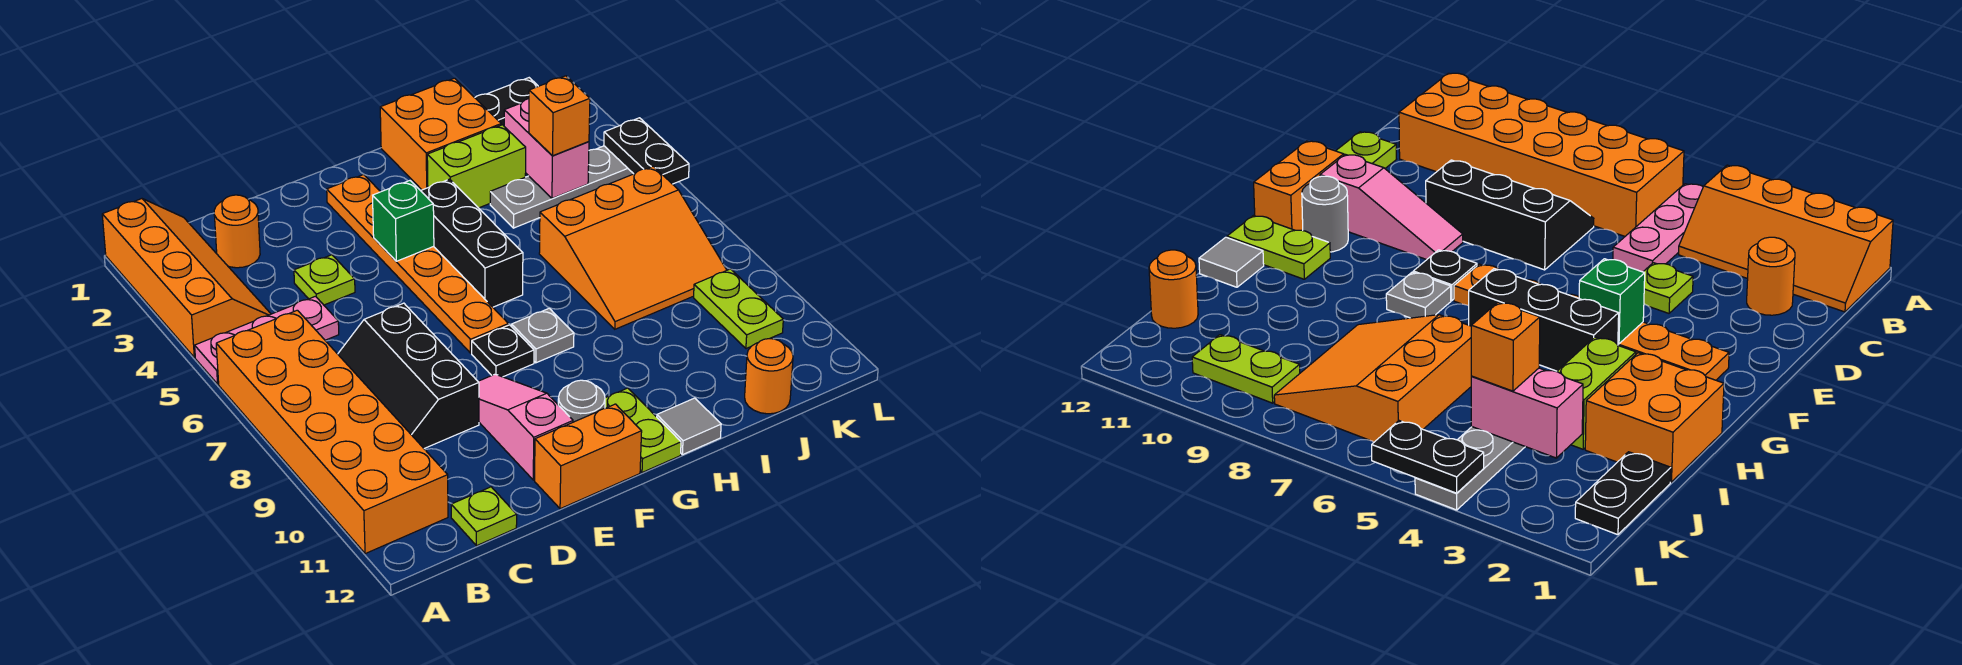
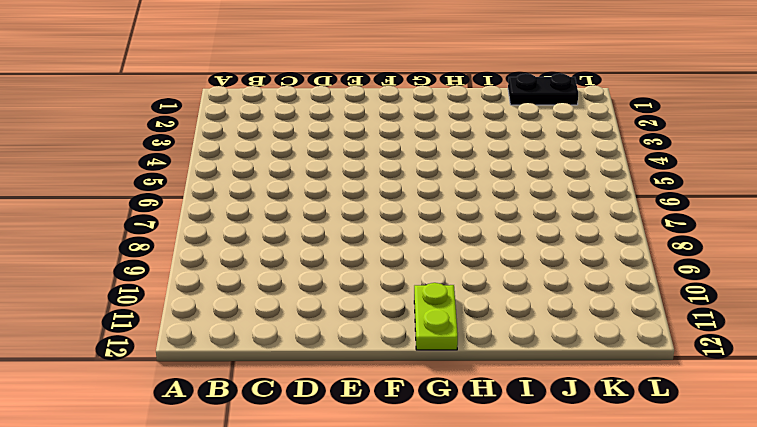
none -> orange slope A1:B4 level 1 top A
none -> pink plate A5:C5 level 1
none -> orange brick A6:B11 level 1

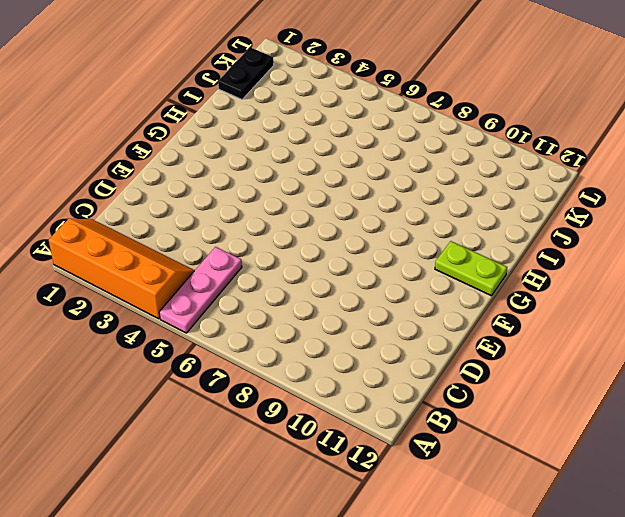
none -> orange brick A6:B11 level 1
none -> orange round brick C2 level 1
none -> black slope C7:D9 level 1 top D

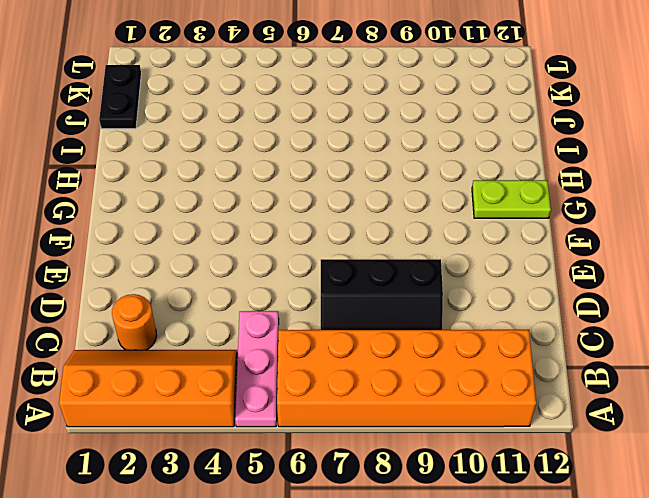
none -> lime plate C12 level 1
none -> lime plate D4 level 1
none -> pink slope E9:E11 level 1 top 11

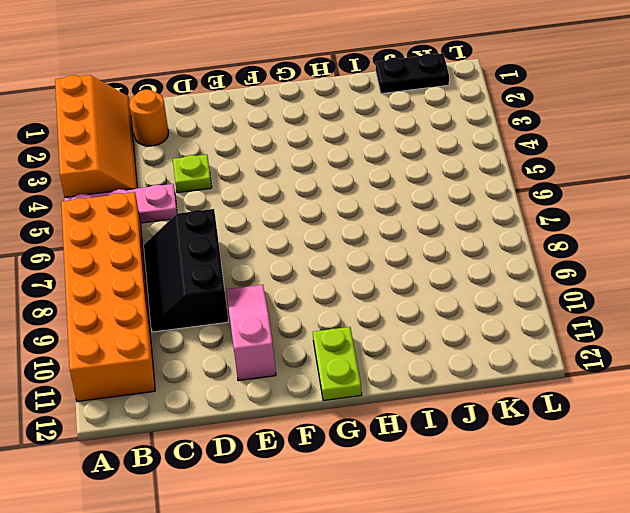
none -> lime plate C12 level 1
none -> orange brick E12:F12 level 1
none -> orange plate F2:F7 level 1

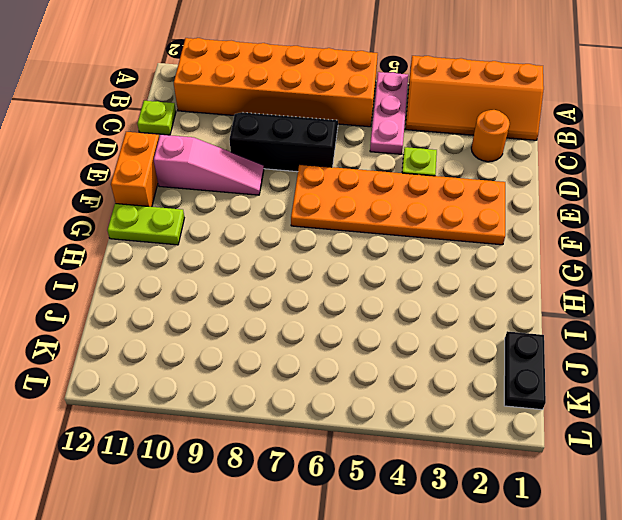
orange plate E2:F7 level 1 -> orange plate F2:F7 level 1
none -> black plate F8 level 1
none -> grey round brick F11 level 1
none -> black brick G4:G6 level 1

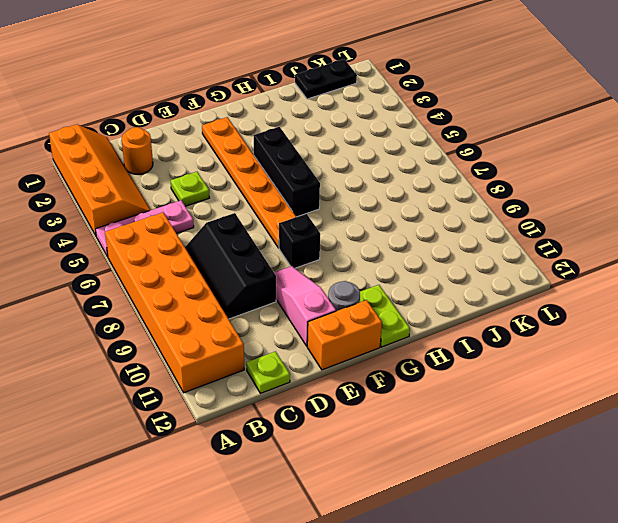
black brick F8 level 1 -> black plate F8 level 1
none -> grey plate G8 level 1
none -> orange brick H1:I2 level 1
none -> lime brick H3:I3 level 1

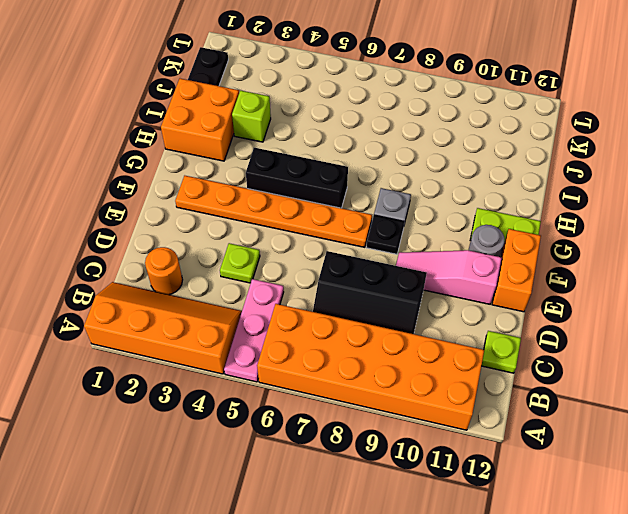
lime brick I3 level 1 -> lime brick H3:I3 level 1
none -> grey tile H12 level 1
none -> grey plate I4:L4 level 1
none -> orange slope I6:K8 level 1 top 6

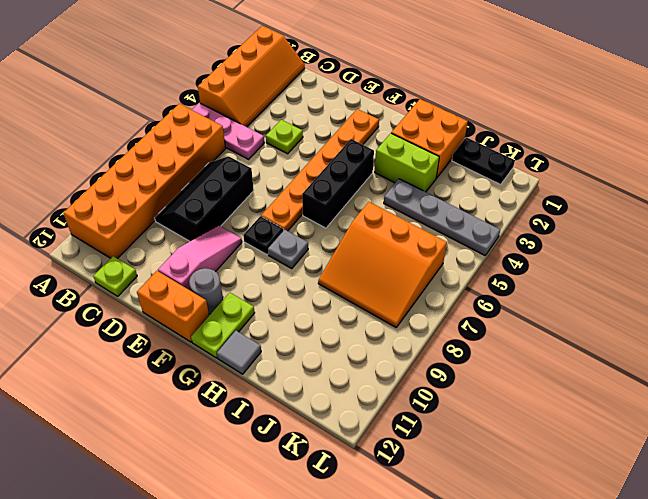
none -> orange round brick C2 level 1
none -> orange round brick J12 level 1
none -> lime plate K9:K10 level 1

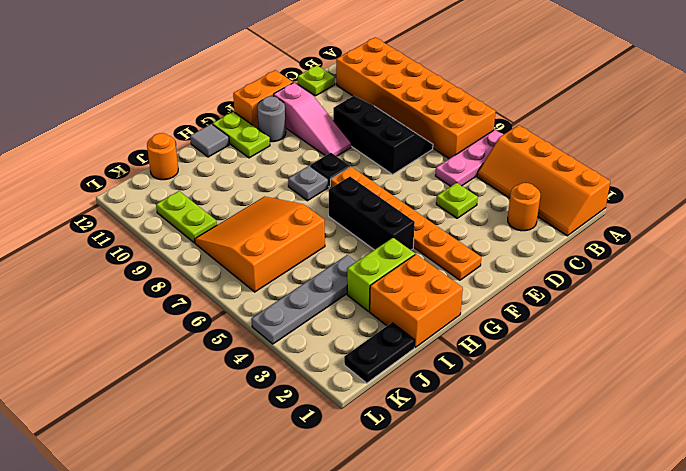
none -> green brick F4 level 2
none -> pink brick J3:J4 level 2
none -> black plate L4:L5 level 2

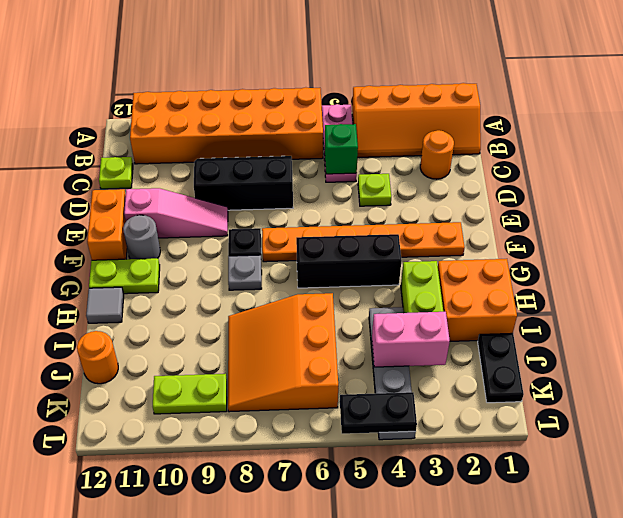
green brick C5 level 2 -> green brick F4 level 2
none -> orange brick J4 level 3

